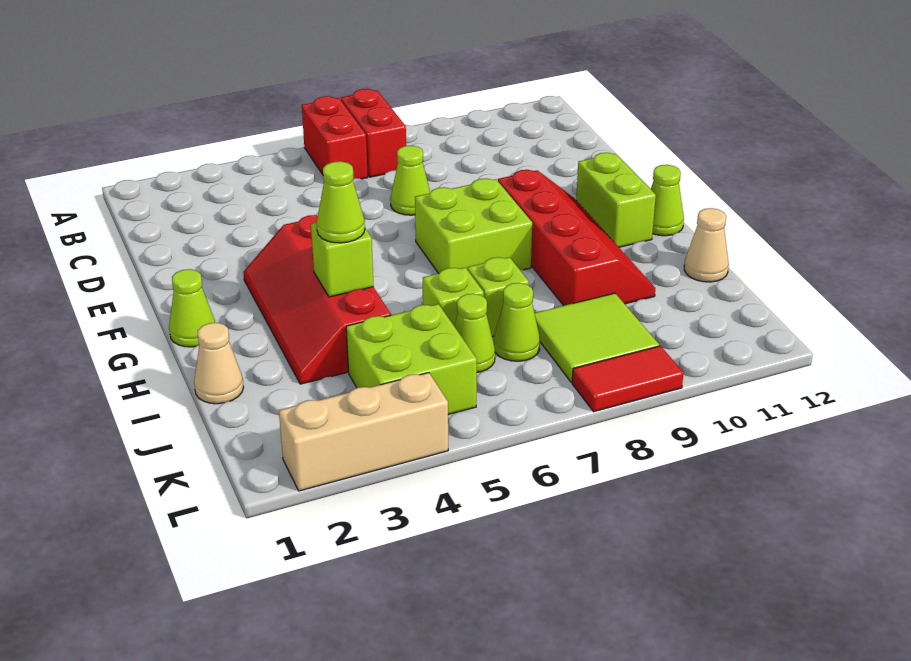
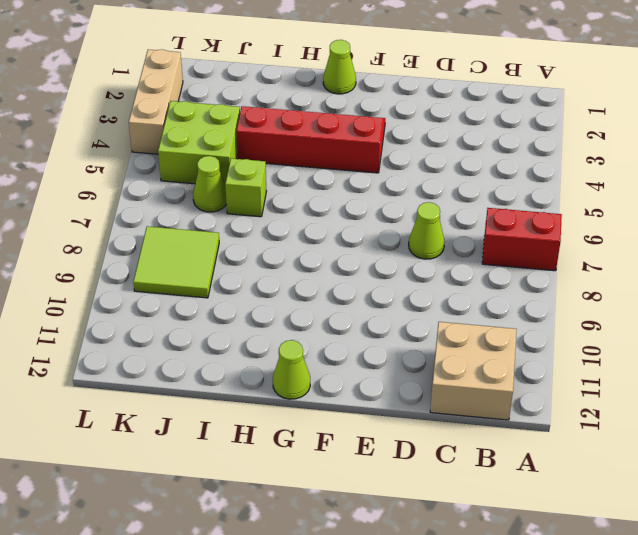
tan brick B11:C12 level 1 -> none
none -> red brick A6:B6 level 1
none -> lime brick F7:G8 level 1
none -> red slope F9:I10 level 1 top 9

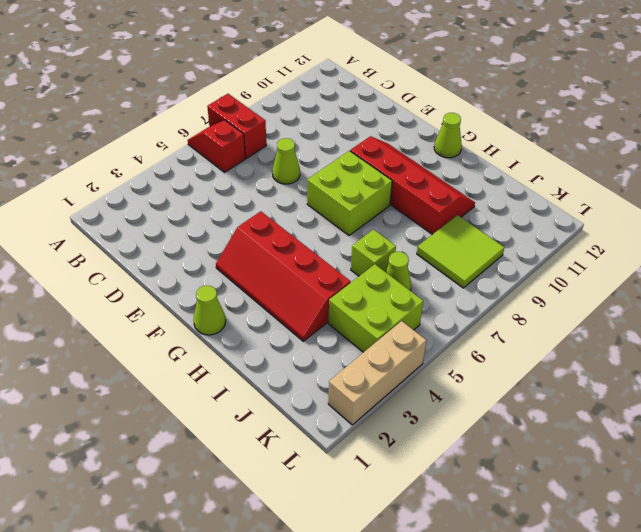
red slope A6:B6 level 1 top B -> red brick A6:B6 level 1
none -> lime brick F11:G11 level 1
none -> tan cone I1 level 1
none -> lime brick I7 level 1

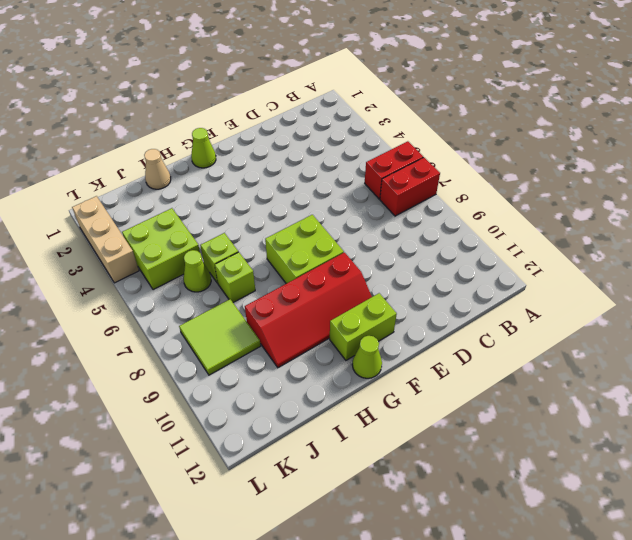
none -> lime cone D7 level 1
none -> red slope F3:I4 level 1 top 4
none -> tan cone I12 level 1

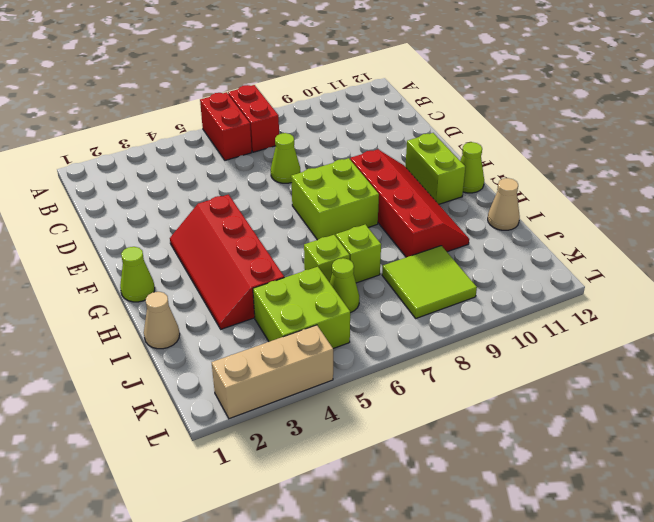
none -> lime cone J7 level 1
none -> red tile L8:L9 level 1
none -> lime brick H4 level 2

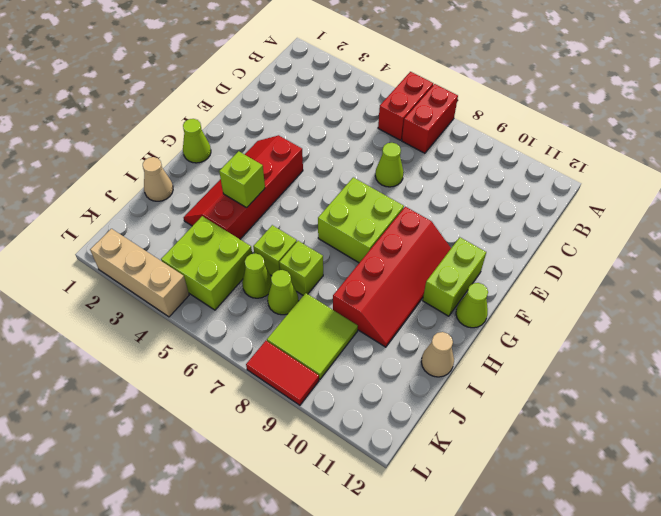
none -> lime cone H4 level 3

